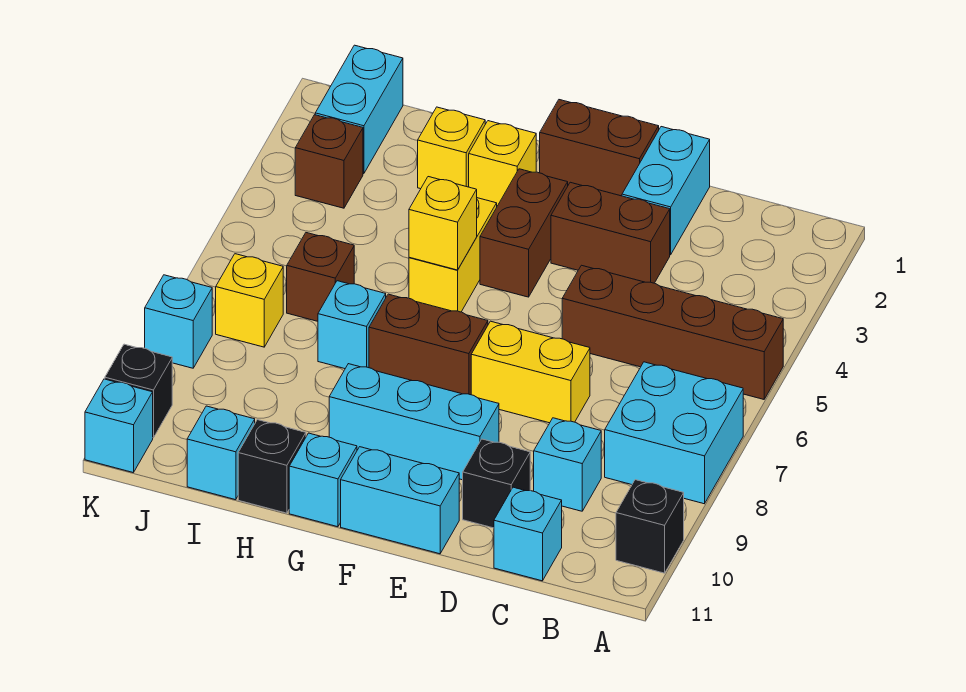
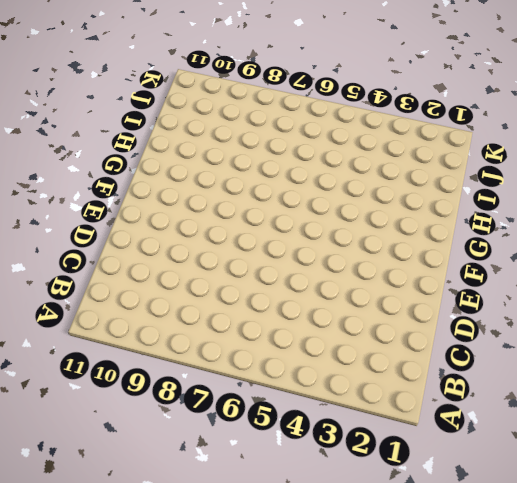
none -> brown brick A5:D5 level 1
none -> cyan brick A7:B8 level 1
none -> black brick A10 level 1

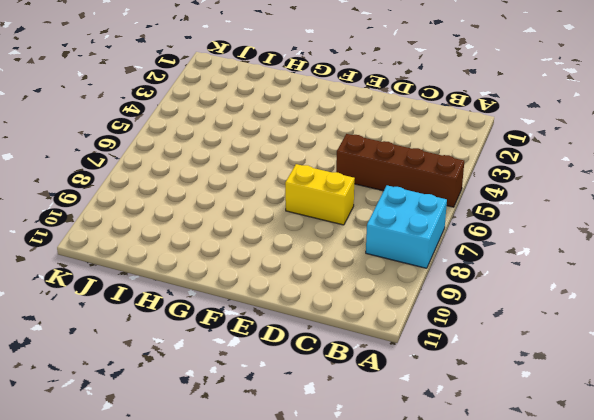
none -> black brick A10 level 1
none -> cyan brick C9 level 1
none -> cyan brick C11 level 1

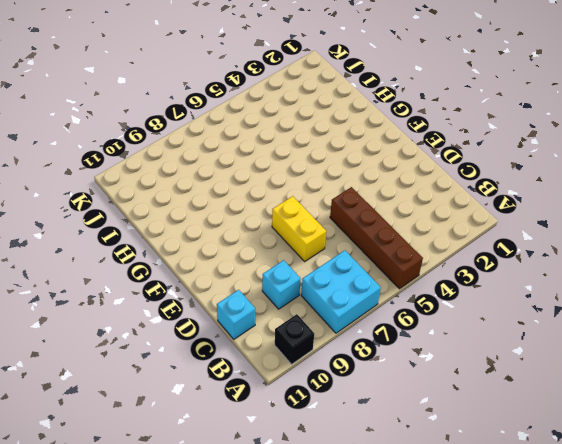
none -> cyan brick D1:D2 level 1
none -> brown brick D3:E3 level 1
none -> black brick D10 level 1

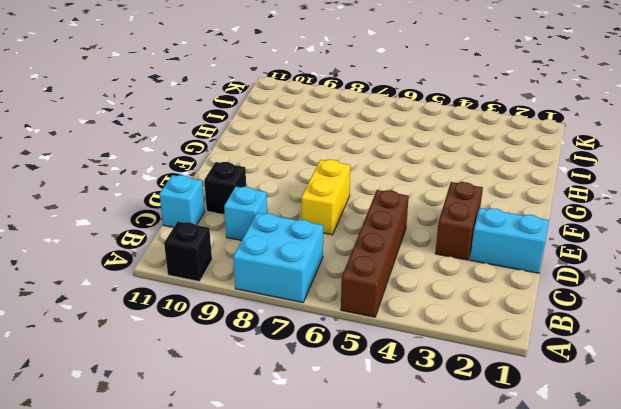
none -> brown brick E1:F1 level 1
none -> cyan brick E9:G9 level 1
none -> cyan brick E11:F11 level 1

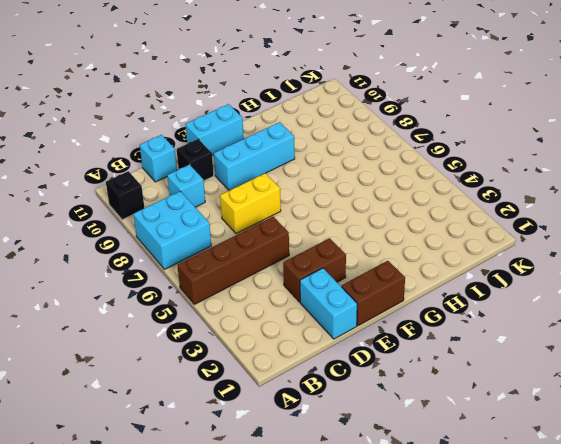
none -> brown brick F3:F4 level 1
none -> brown brick F7:G7 level 1
none -> yellow brick G2 level 1

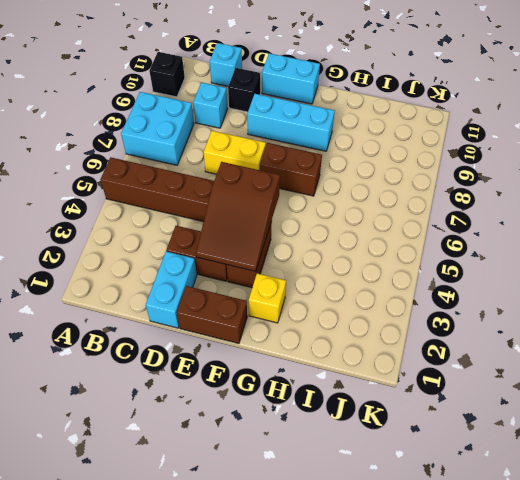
brown slope E3:F5 level 2 top 5 -> none
none -> yellow brick G4:G5 level 1
none -> cyan brick G11 level 1
none -> yellow brick H2 level 1

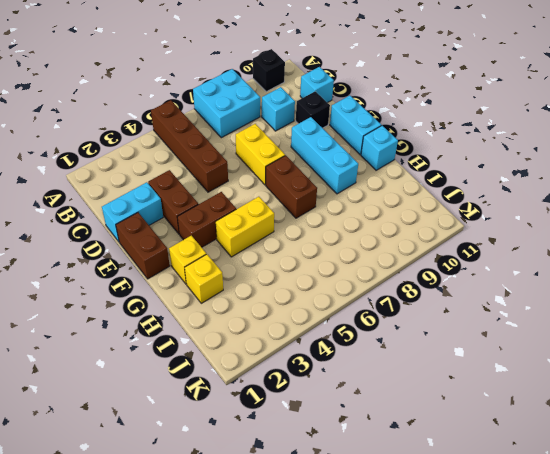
none -> cyan brick H7 level 1
none -> black brick H11 level 1
none -> brown brick I6 level 1

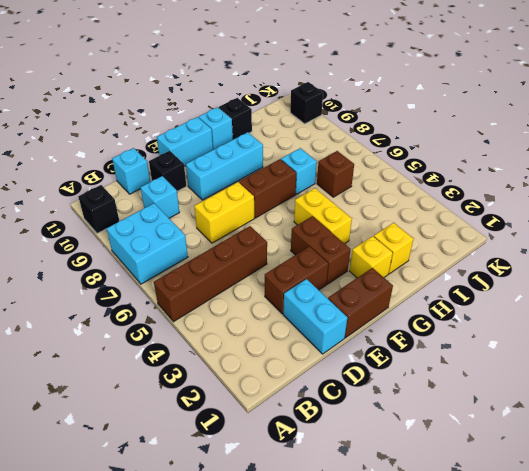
none -> cyan brick I11 level 1
none -> cyan brick J1:J2 level 1
none -> brown brick J3 level 1

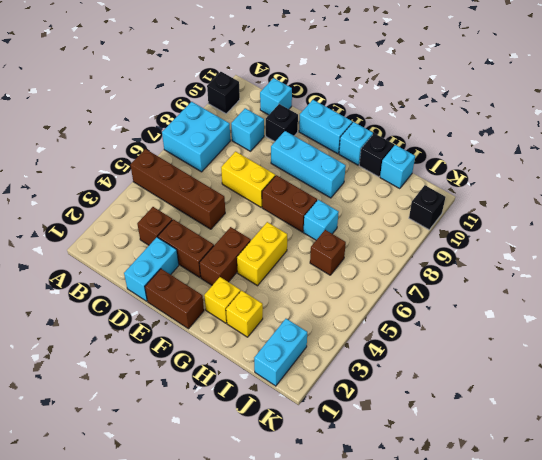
brown brick C3 level 1 -> brown brick J3 level 1
none -> yellow brick J7 level 1
none -> cyan brick K8 level 1
none -> cyan brick K11 level 1

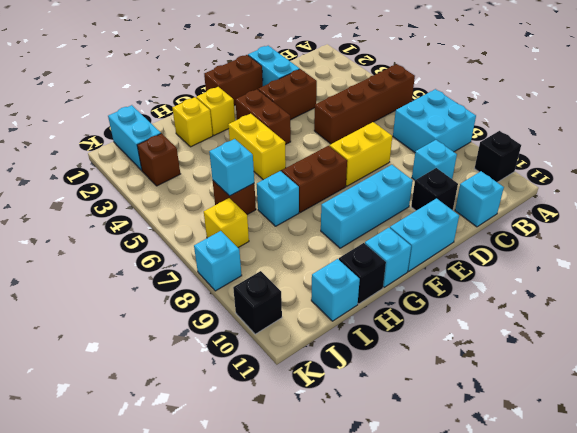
cyan brick I6 level 2 -> cyan brick K11 level 1
none -> yellow brick G5 level 2

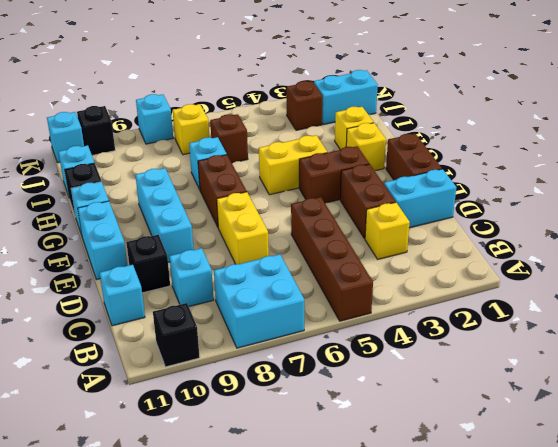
yellow brick C3 level 1 -> yellow brick G5 level 2

